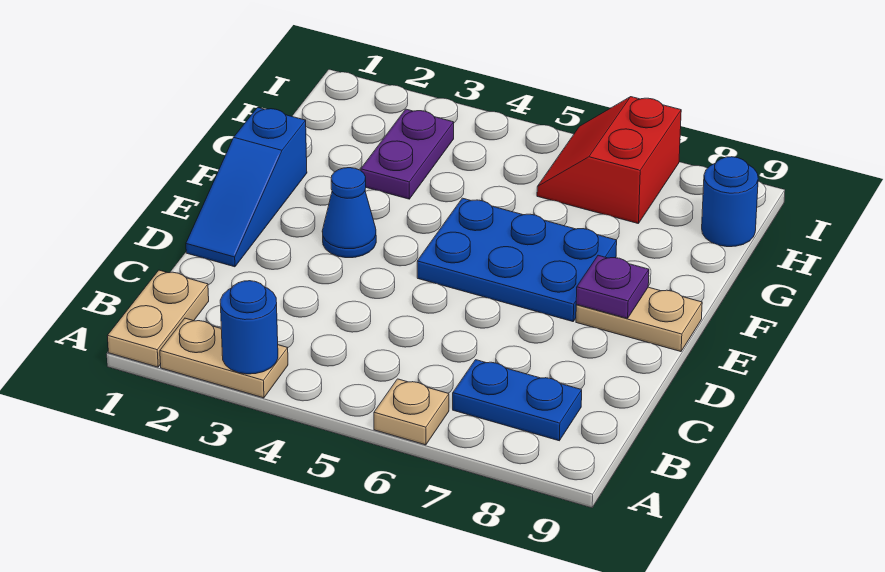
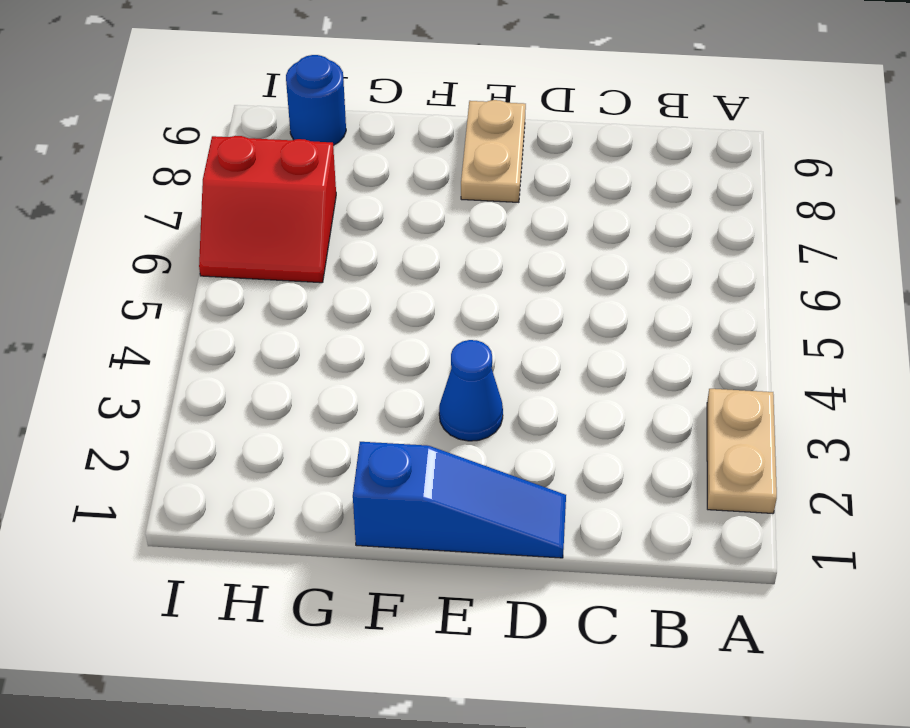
none -> tan plate A1:B1 level 1
none -> tan plate A6 level 1
none -> blue plate B7:B8 level 1

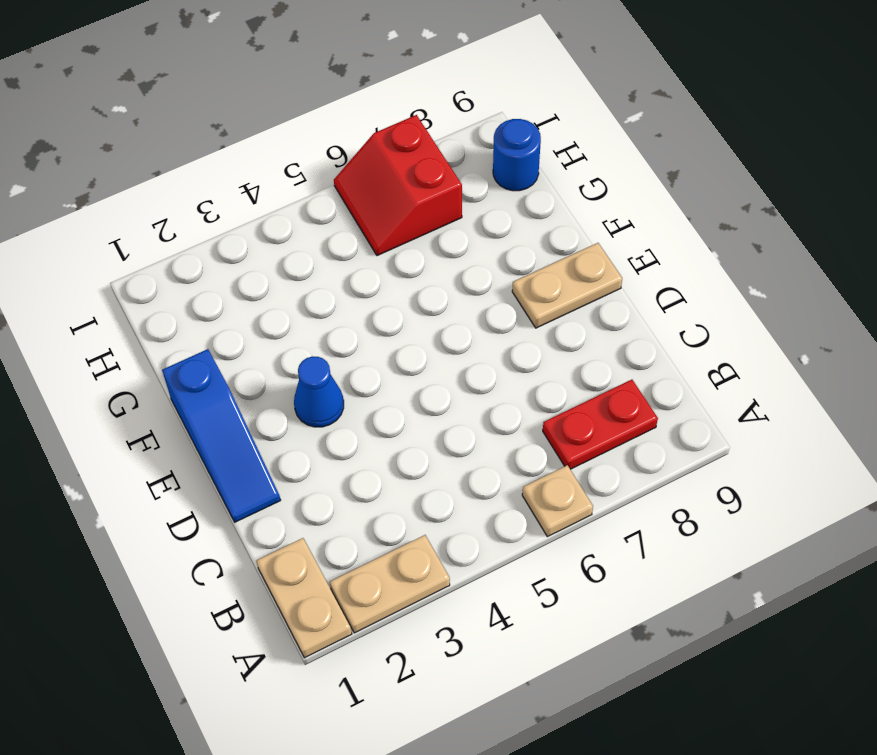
red plate B7:B8 level 1 -> blue plate B7:B8 level 1
none -> blue plate E5:F7 level 1
none -> purple plate G3:H3 level 1
none -> blue round brick A3 level 2

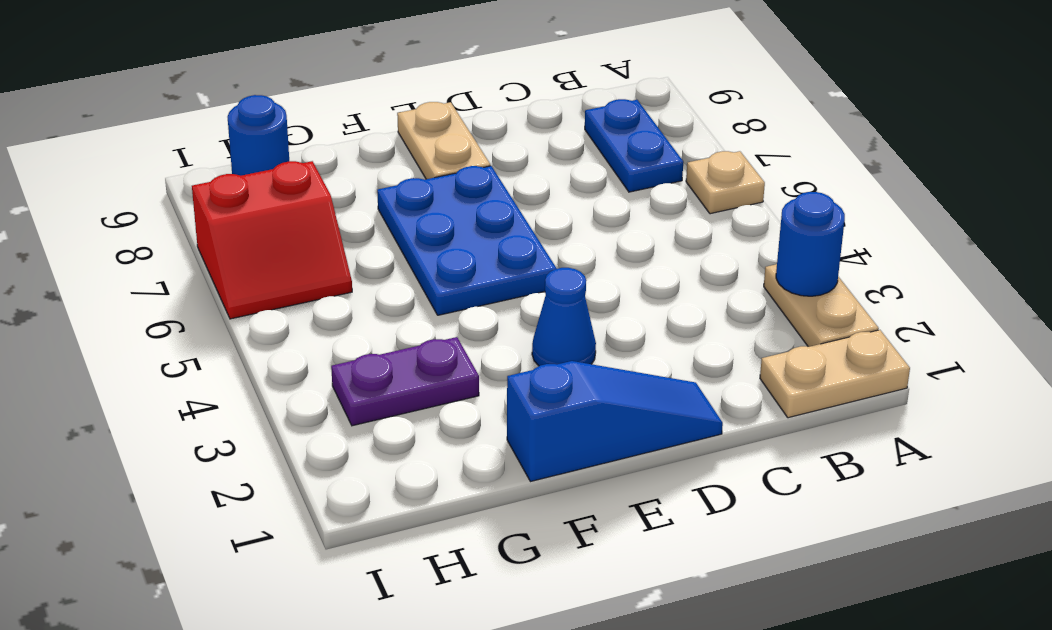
none -> purple plate E8 level 2

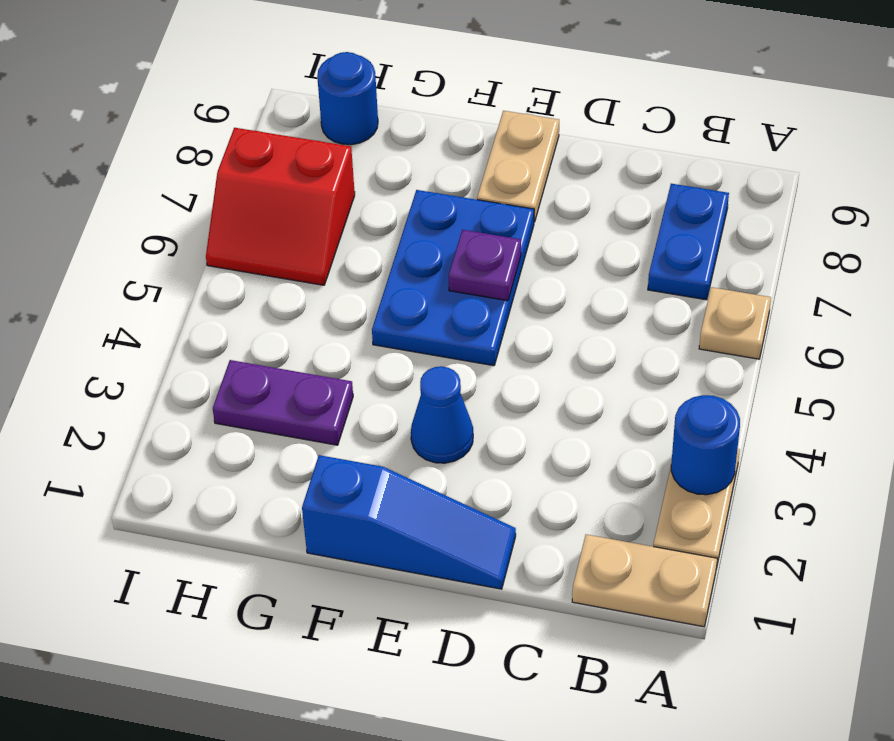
purple plate E6 level 2 -> purple plate E8 level 2

